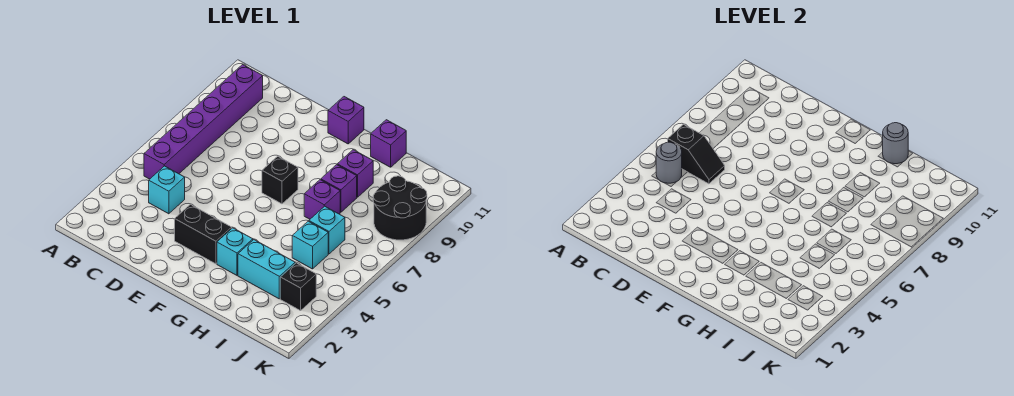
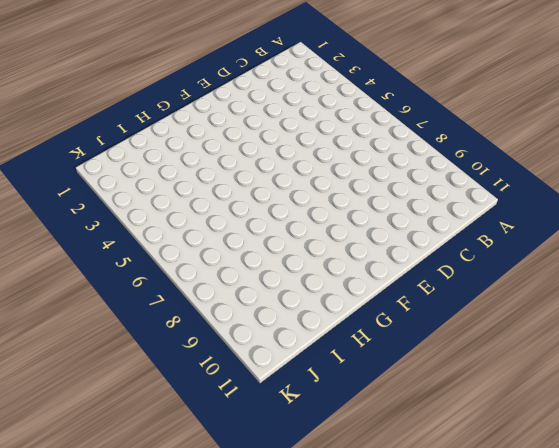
none -> purple brick B5:B10 level 1
none -> cyan brick C4 level 1
none -> black brick E3:F3 level 1

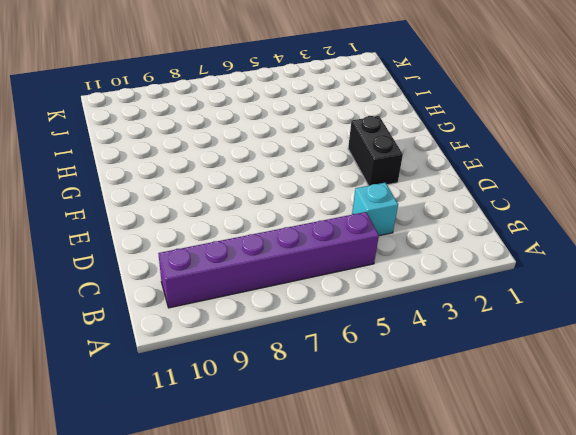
none -> black brick F7 level 1
none -> purple brick F11 level 1
none -> cyan brick G3 level 1

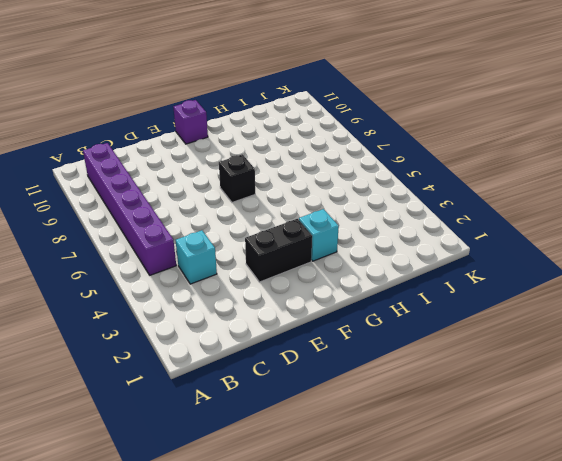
none -> cyan brick H3:I3 level 1
none -> purple brick H7 level 1
none -> purple brick H8 level 1

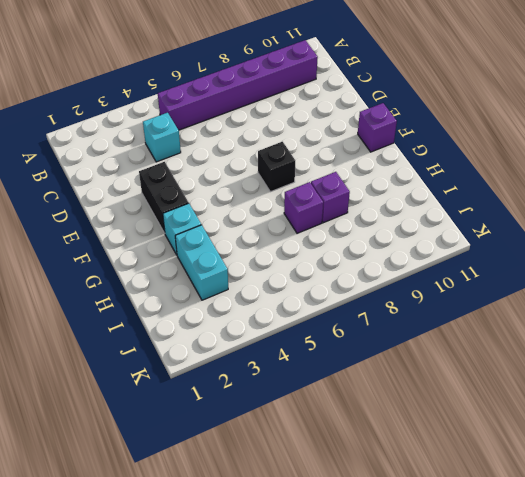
none -> purple brick H9 level 1
none -> purple brick H11 level 1
none -> cyan brick I5 level 1

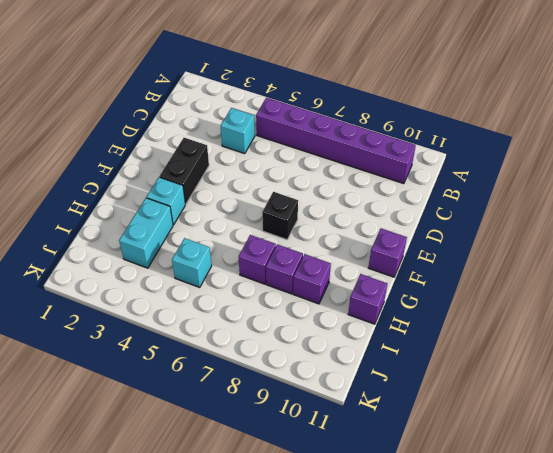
none -> cyan brick I6 level 1
none -> black brick J3 level 1
none -> black round brick J8:K9 level 1

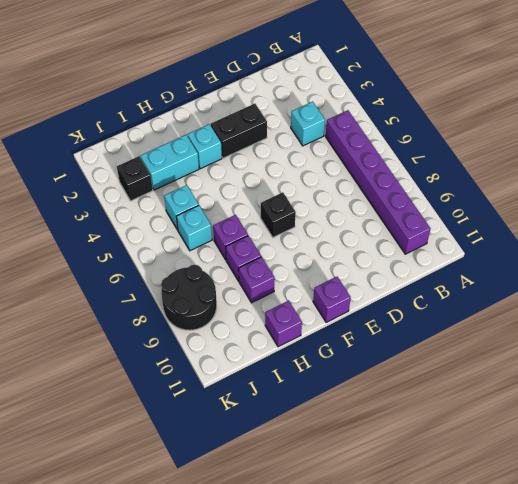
none -> grey round brick B5 level 2
none -> black slope B6:C6 level 2 top B
none -> grey round brick H11 level 2

